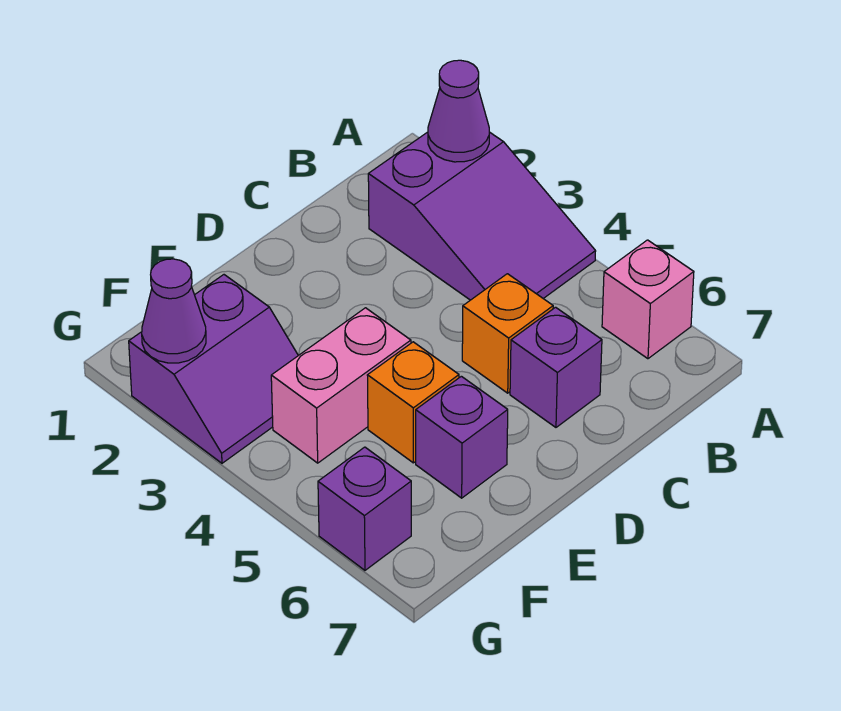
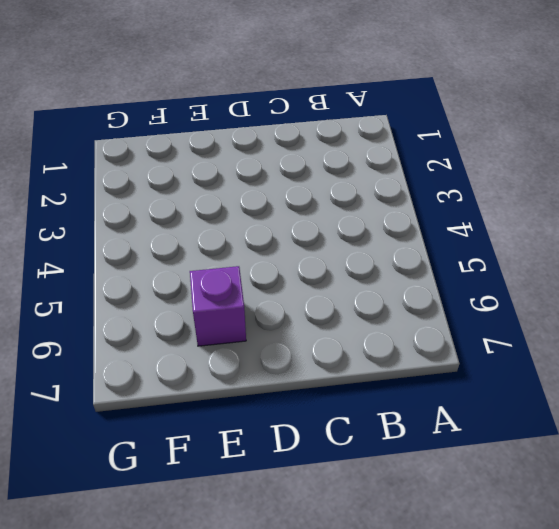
none -> purple slope A2:B4 level 1 top 2
none -> pink brick A6 level 1

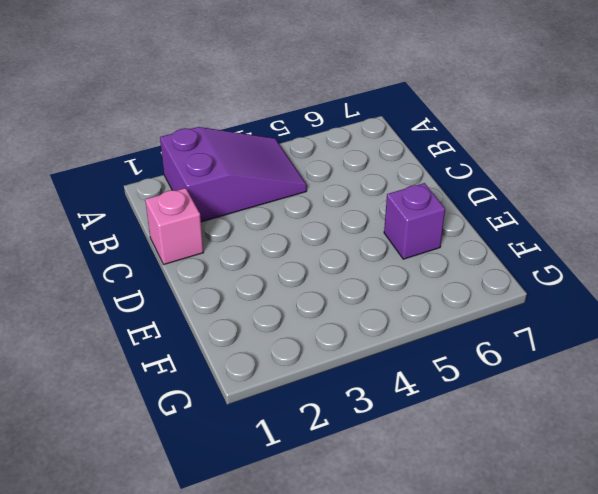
pink brick C1 level 1 -> pink brick A6 level 1
none -> orange brick C5 level 1
none -> purple brick C6 level 1

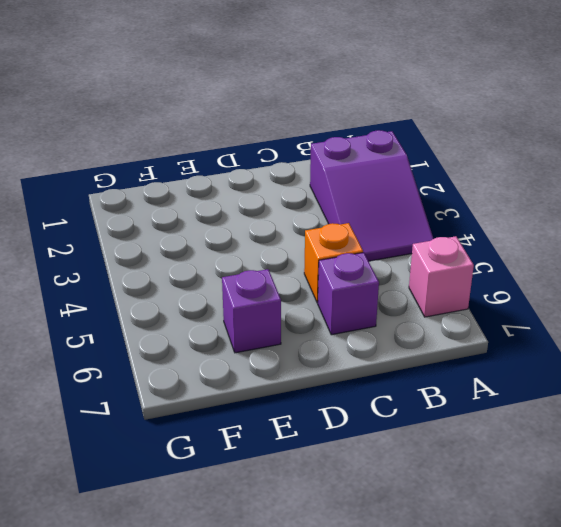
none -> pink brick E4:F4 level 1
none -> orange brick E5 level 1

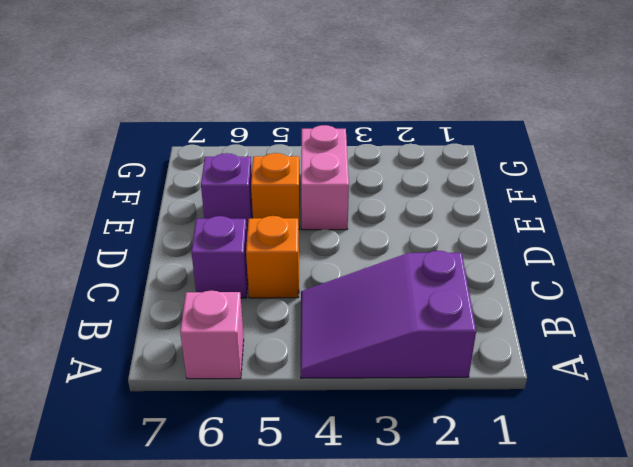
none -> purple slope F2:G3 level 1 top 2
none -> purple brick G6 level 1

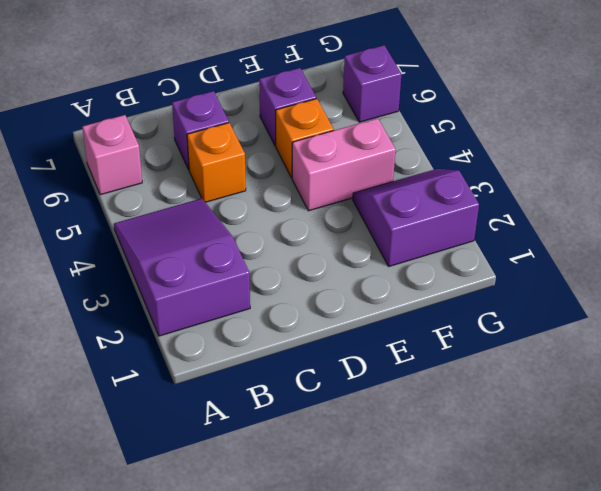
none -> purple cone A2 level 2
none -> purple cone G2 level 2

